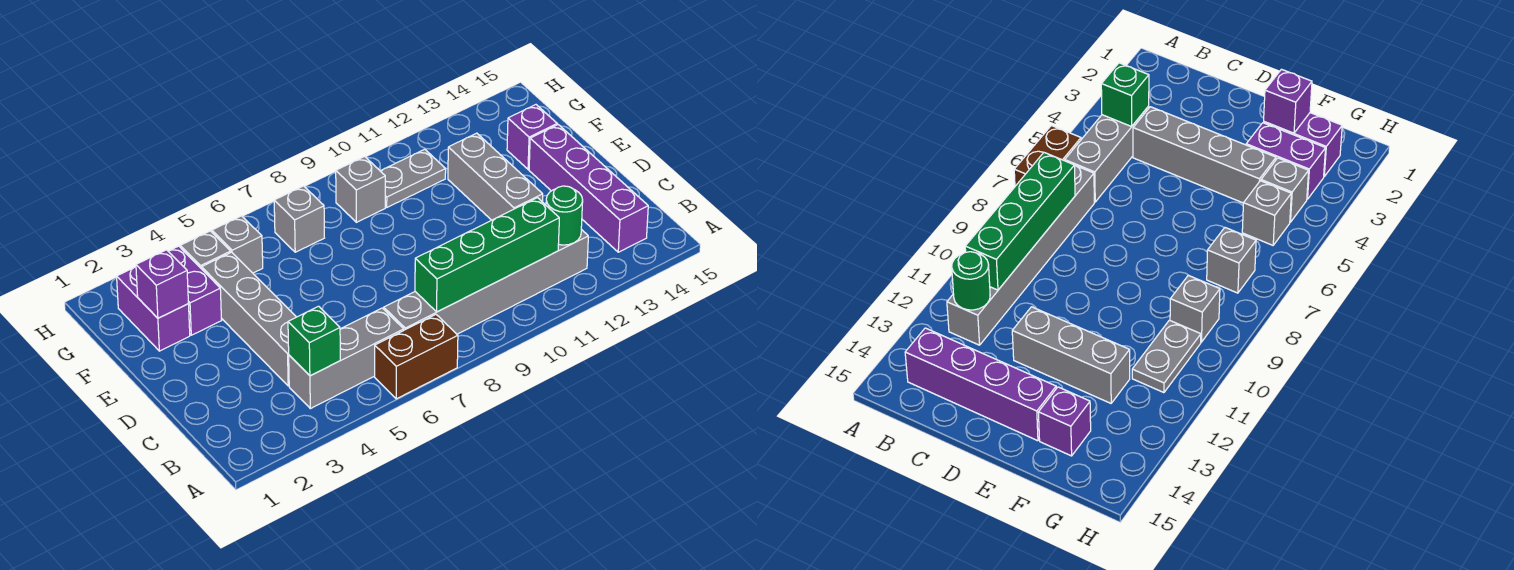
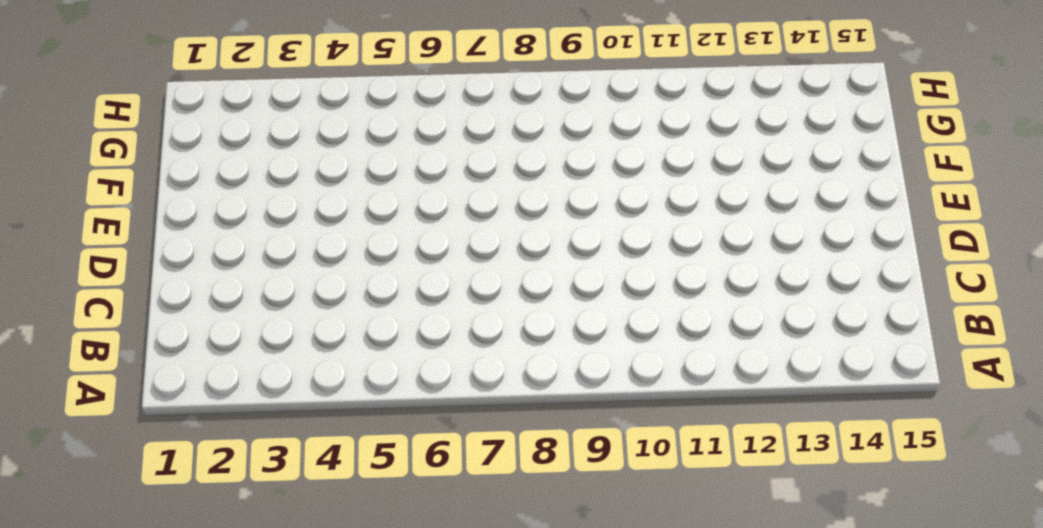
none -> brown brick A6:A7 level 1
none -> grey brick B4:B6 level 1
none -> grey brick B7:B12 level 1

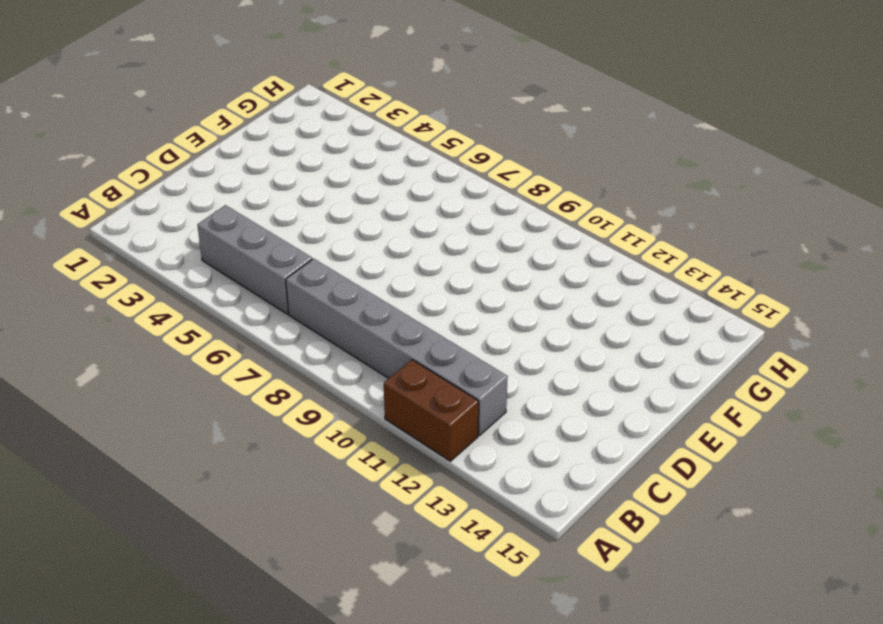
brown brick A11:A12 level 1 -> brown brick A6:A7 level 1
none -> purple brick B14:E14 level 1
none -> grey brick C4:F4 level 1
none -> grey brick D12:F12 level 1

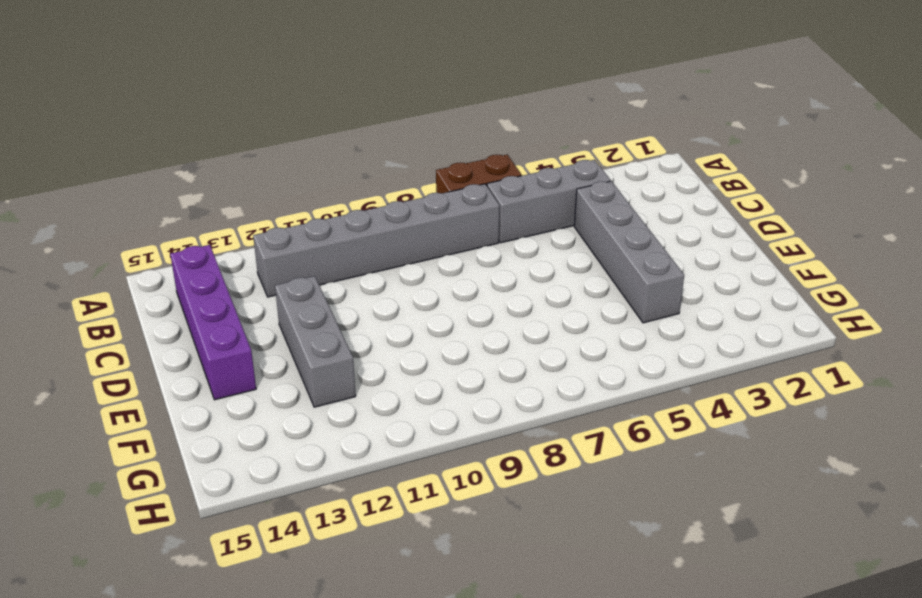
none -> purple brick F2:G2 level 1
none -> purple brick F3:G3 level 1
none -> purple brick F14 level 1

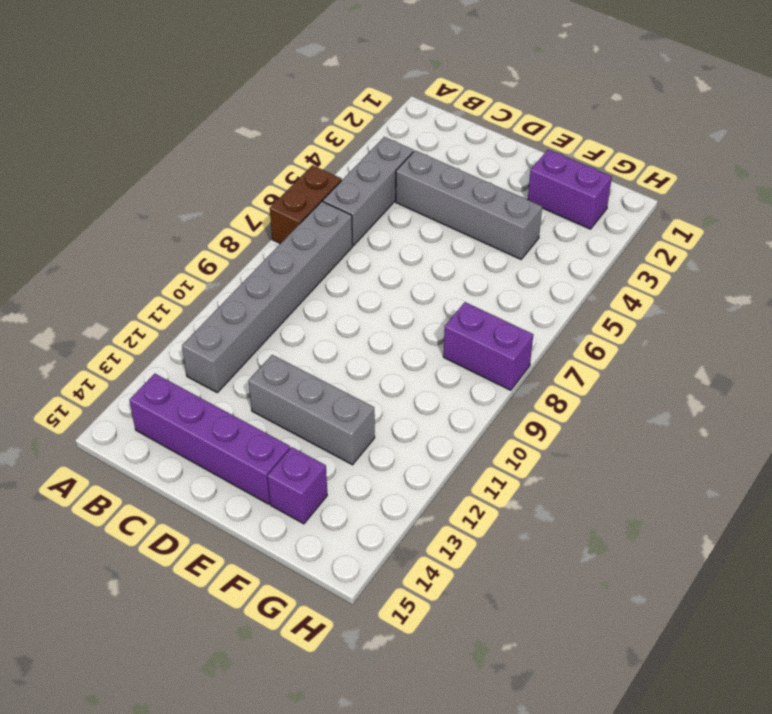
purple brick G8:H8 level 1 -> purple brick F3:G3 level 1
none -> grey brick G4 level 1
none -> grey brick G5 level 1
none -> grey brick G7 level 1

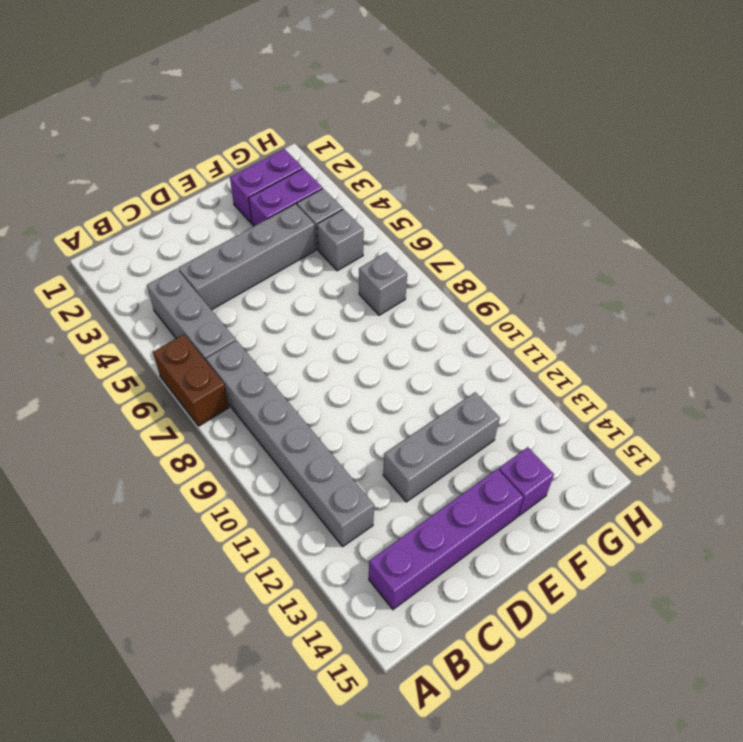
none -> grey brick G9 level 1
none -> grey plate G10:G11 level 1
none -> green brick B4 level 2

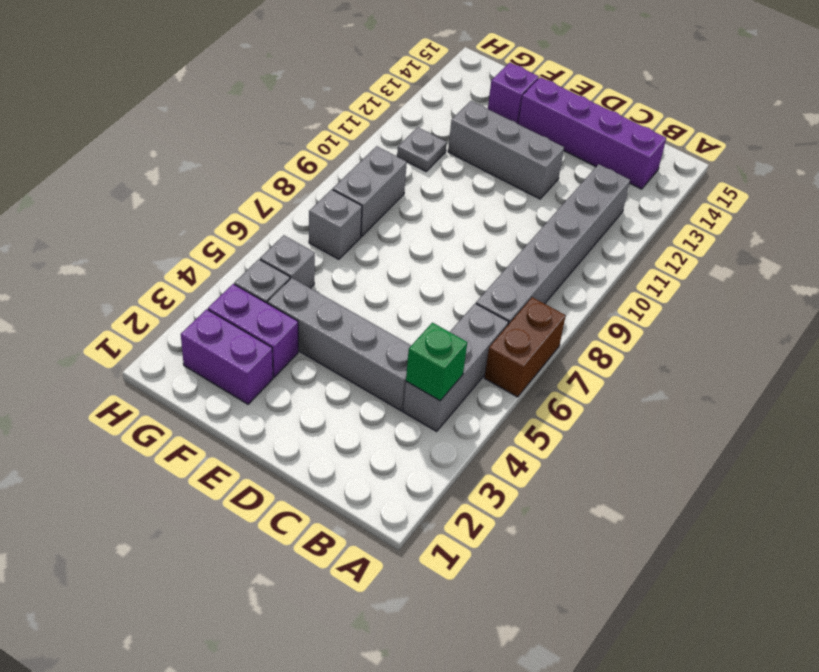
grey brick G8:G9 level 1 -> grey brick G9 level 1
grey plate G11 level 1 -> grey plate G10:G11 level 1
none -> green brick B8:B11 level 2
none -> green round brick B12 level 2
none -> purple brick F2 level 2

